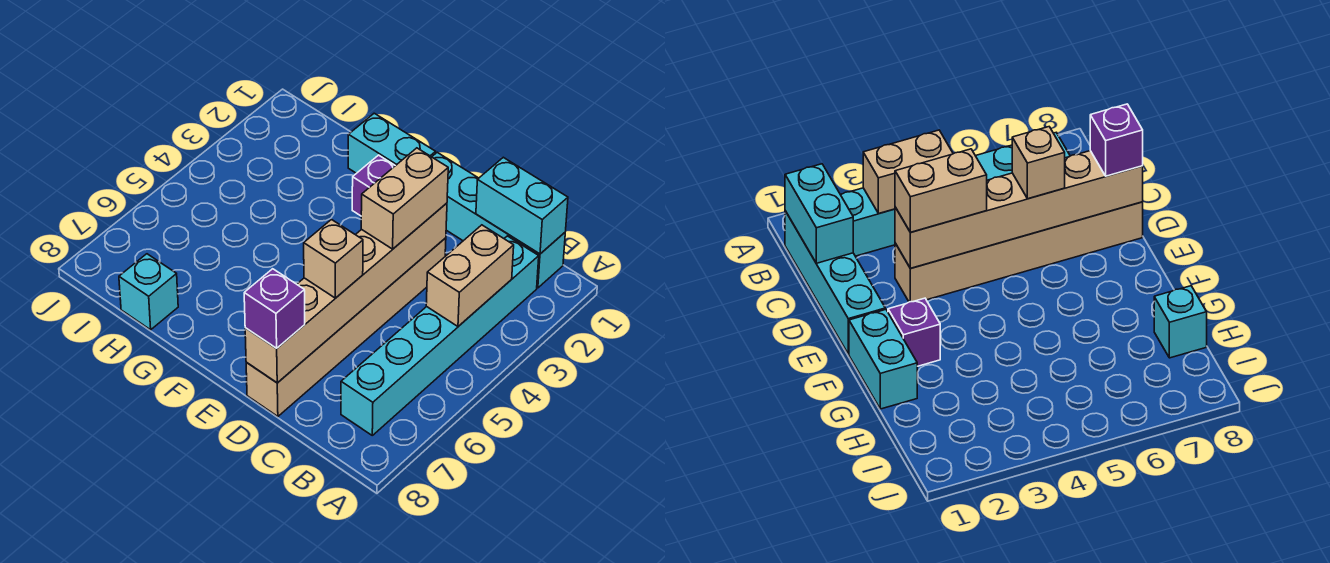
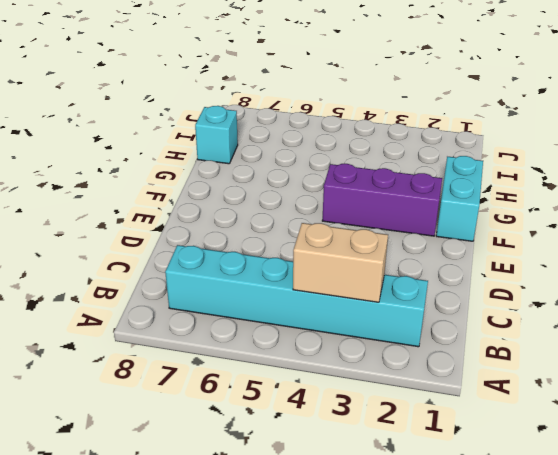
purple brick F2:F4 level 1 -> purple brick F2 level 1
none -> cyan brick B1:E1 level 1
none -> tan brick D3:D8 level 1
none -> cyan brick B1:C1 level 2

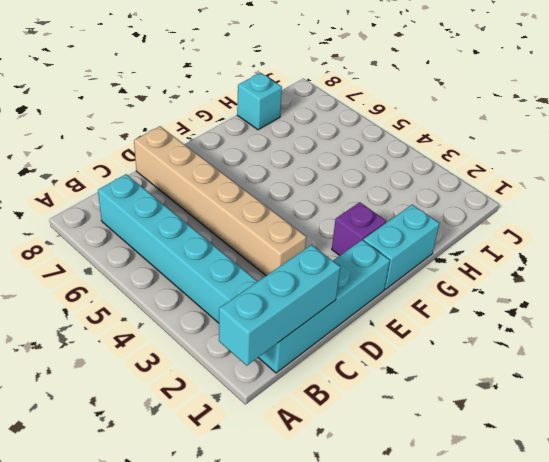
cyan brick A1:C1 level 2 -> cyan brick B1:C1 level 2
none -> tan brick B3:B4 level 2
none -> tan brick D3:D8 level 2
none -> tan brick D3:D4 level 3

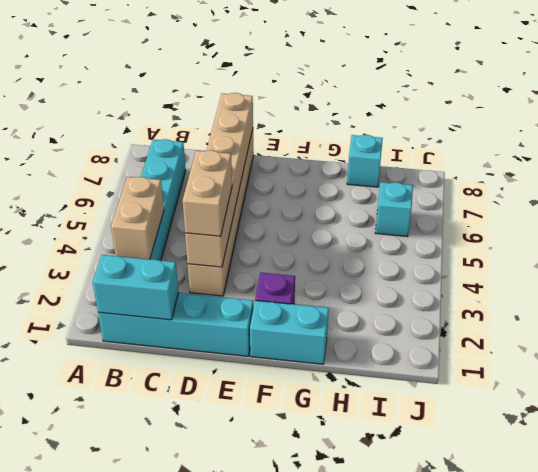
cyan brick I6 level 1 -> none
none -> tan brick D6 level 3
none -> purple brick D8 level 3

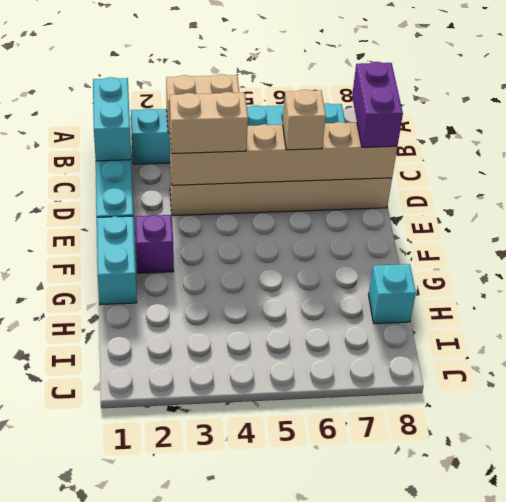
purple brick C8:D8 level 3 -> purple brick D8 level 3

